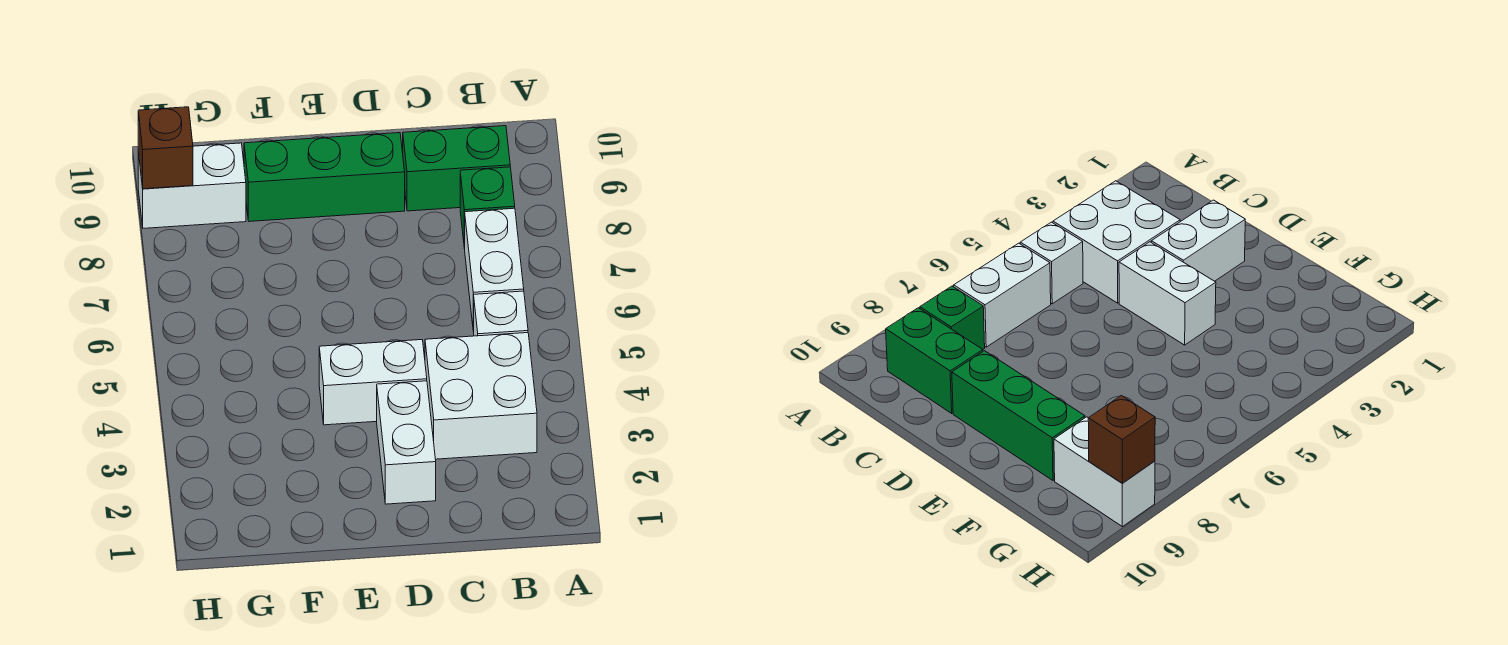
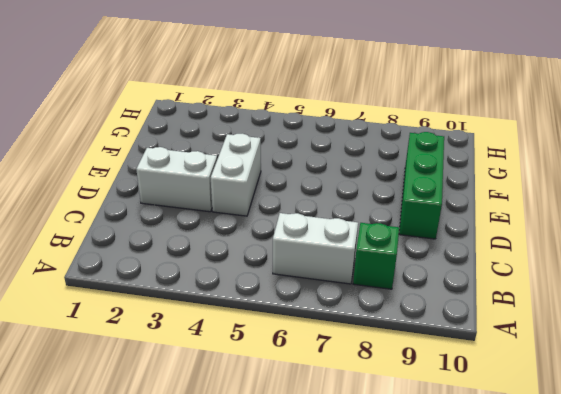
none -> white brick B3:C4 level 1
none -> white brick B5 level 1

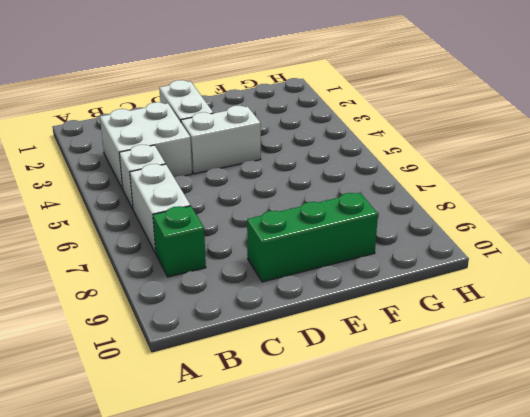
none -> green brick B9:C9 level 1
none -> white brick G9:H9 level 1

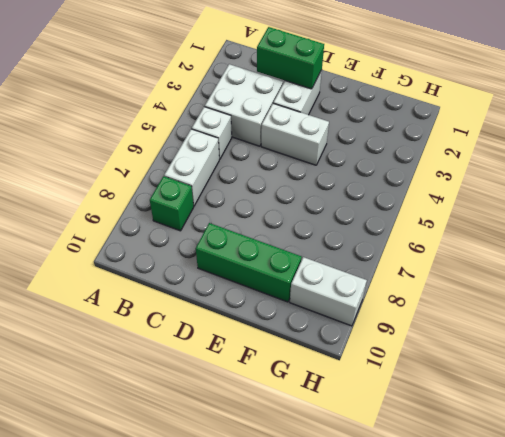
green brick C2:D2 level 2 -> green brick B9:C9 level 1
none -> brown brick H9 level 2

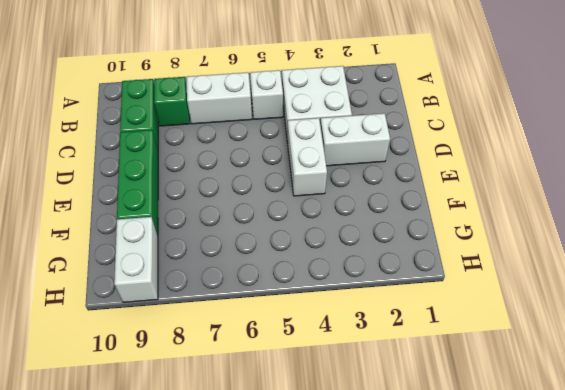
none -> brown brick H9 level 2

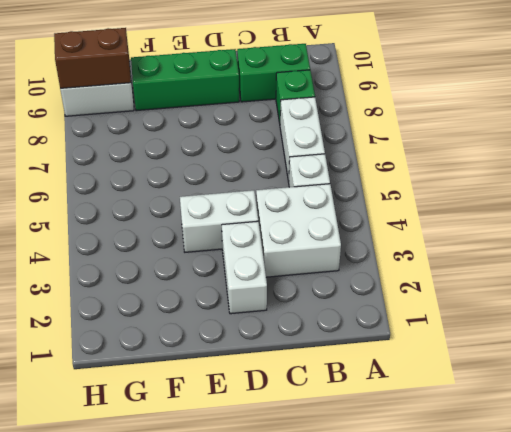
brown brick G9:H9 level 2 -> brown brick H9 level 2

